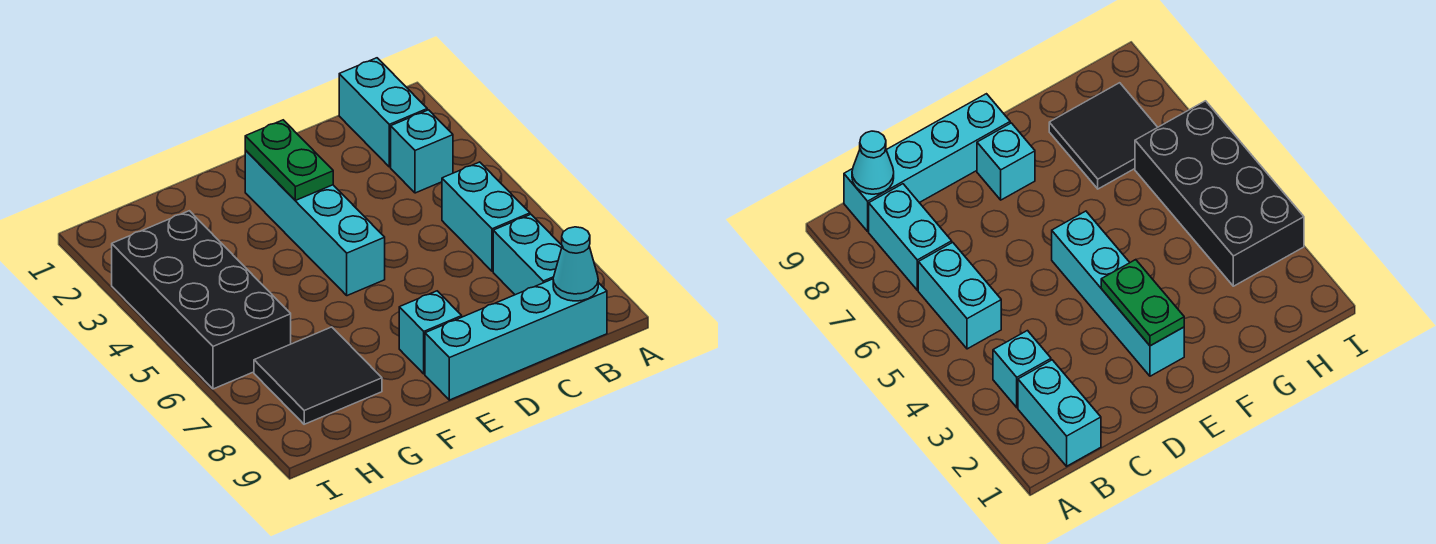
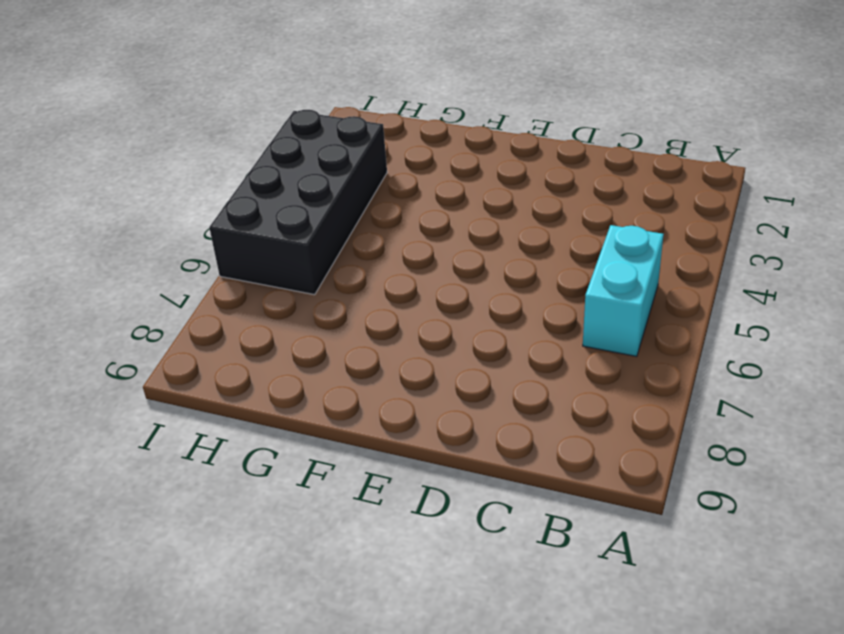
none -> cyan brick B1:B2 level 1
none -> cyan brick B3 level 1

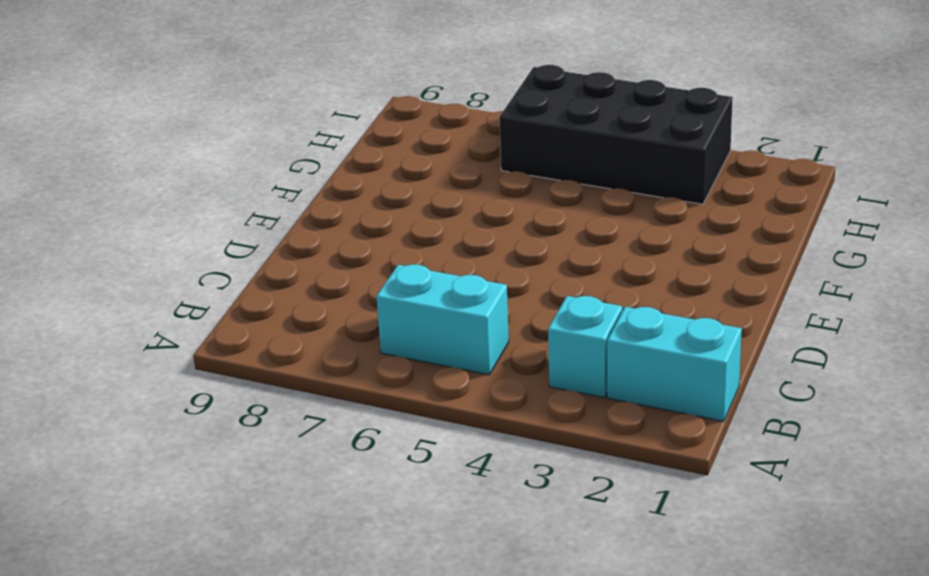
none -> cyan brick B7:B8 level 1
none -> cyan brick B9:E9 level 1

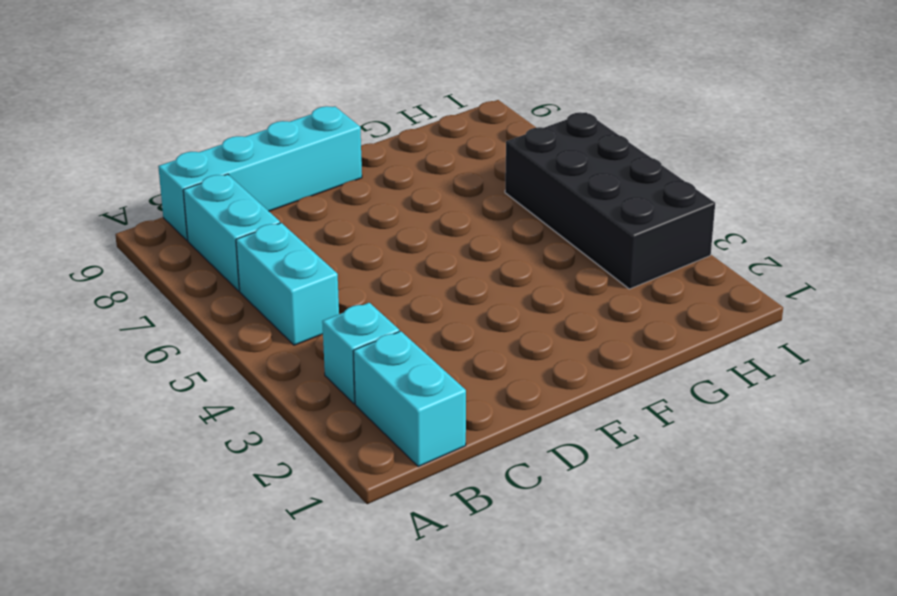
none -> cyan brick E2:E5 level 1
none -> cyan brick E8 level 1

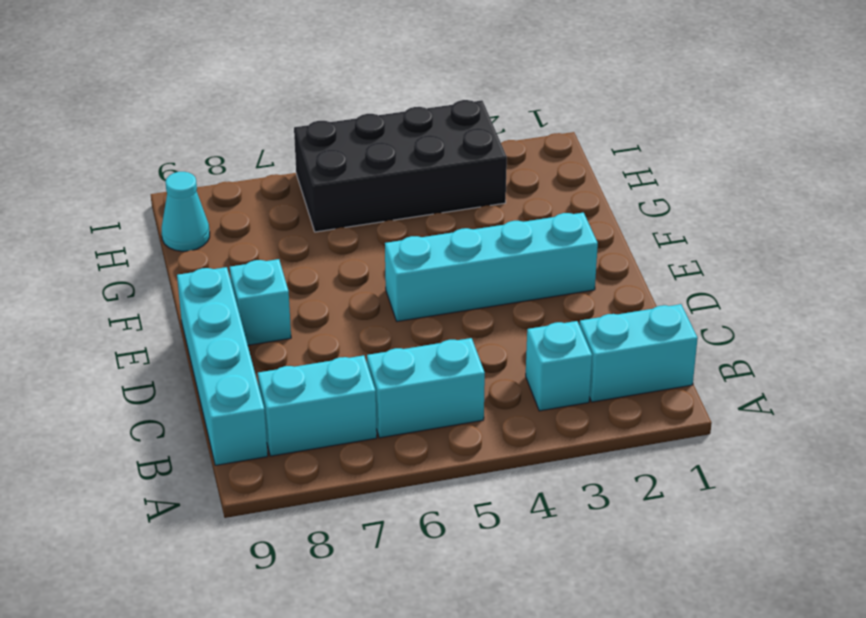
cyan cone H9 level 1 -> cyan cone B9 level 2
none -> black tile G7:H8 level 1
none -> green plate E2:E3 level 2

